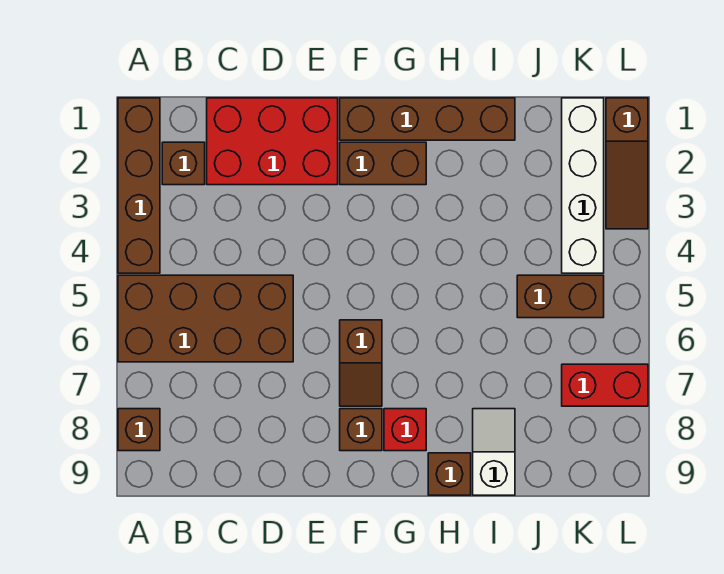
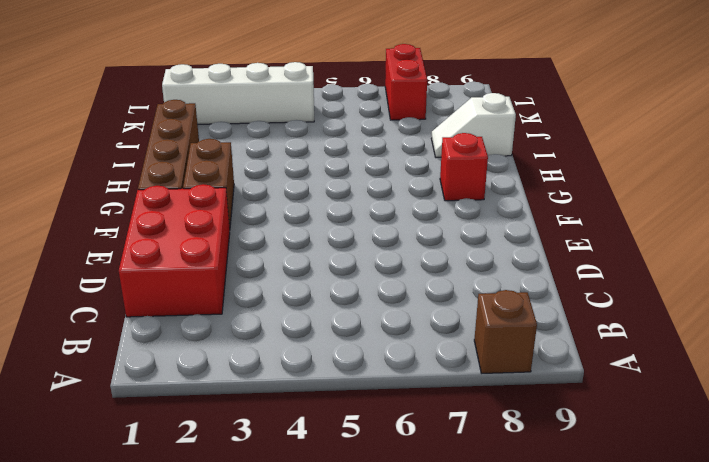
none -> brown brick A1:A4 level 1
none -> brown brick A5:D6 level 1
none -> brown brick B2 level 1

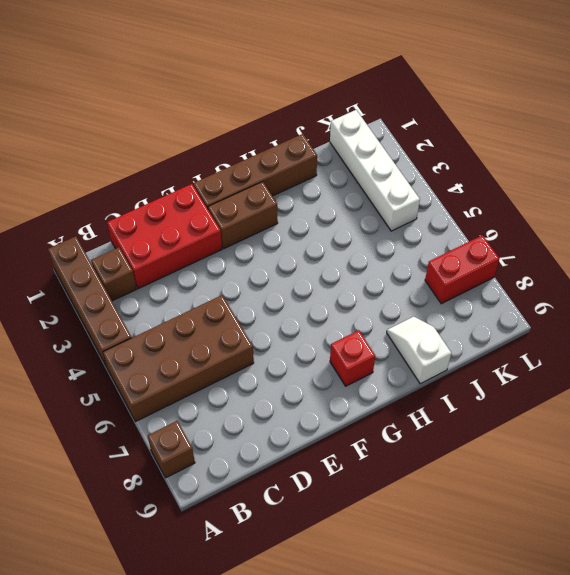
none -> brown slope F6:F7 level 1 top 6
none -> brown brick F8 level 1
none -> brown brick H9 level 1

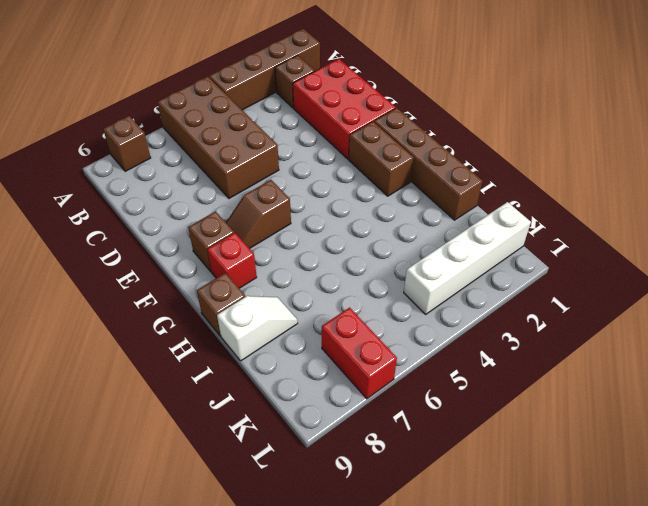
none -> brown brick J5:K5 level 1
none -> brown slope L1:L3 level 1 top 1

